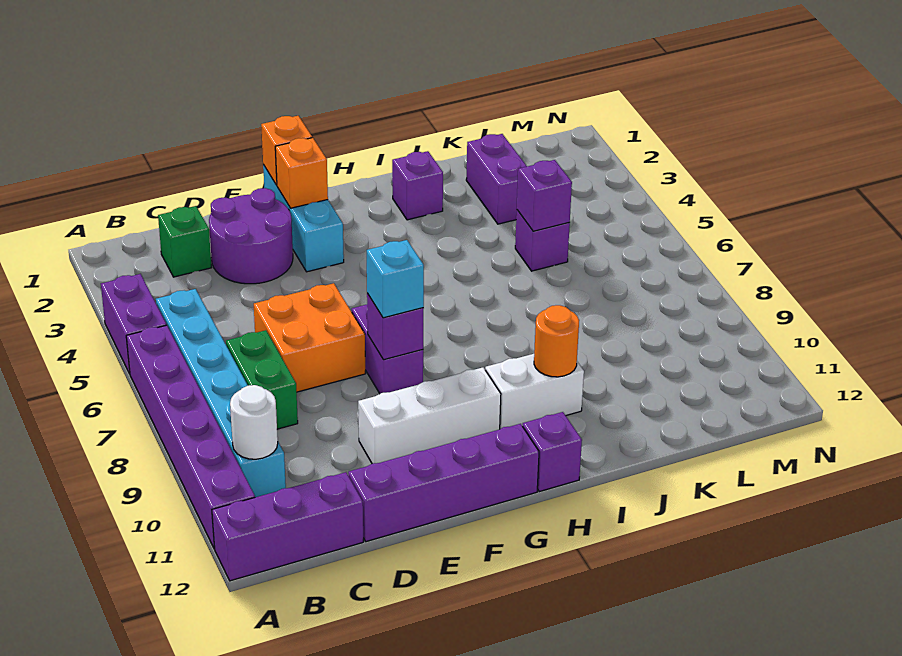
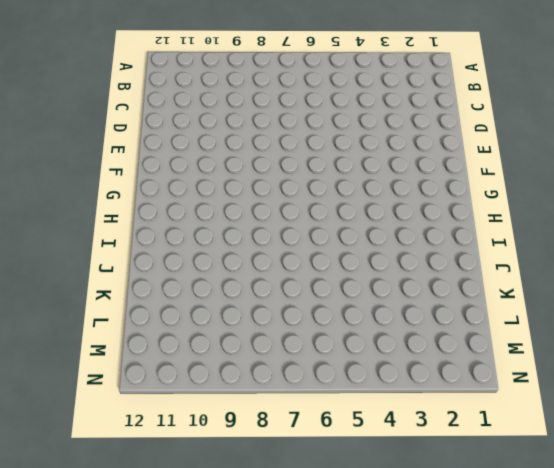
none -> purple brick A4:A5 level 1
none -> purple brick A6:A11 level 1
none -> purple brick A12:C12 level 1

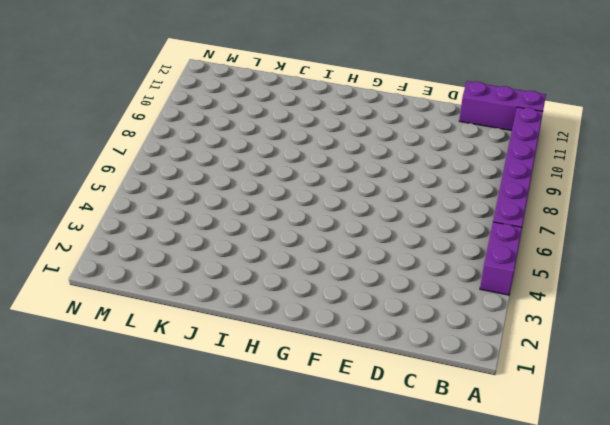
none -> cyan brick B5:B10 level 1
none -> green brick C2 level 1
none -> green brick C7:C8 level 1

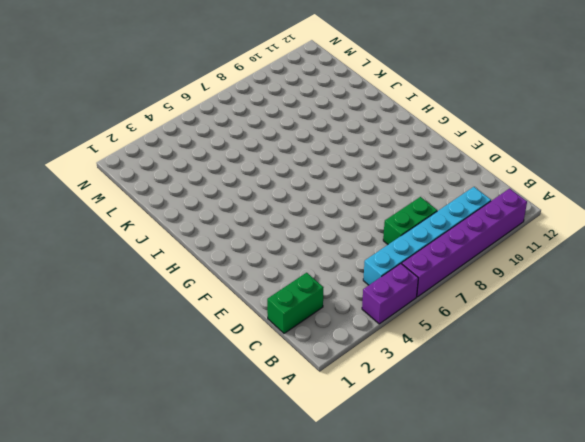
green brick C1:C2 level 1 -> green brick C2 level 1
none -> purple brick A12:C12 level 1
none -> purple round brick D2:E3 level 1
none -> orange brick D6:E7 level 1

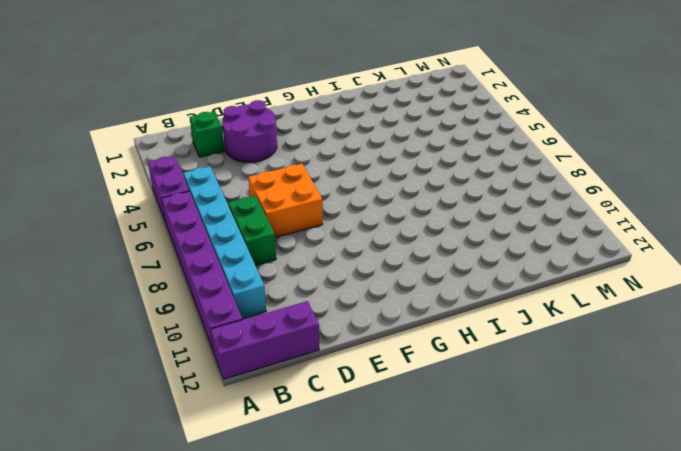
none -> purple brick D12:G12 level 1
none -> white brick E10:G10 level 1
none -> cyan brick F1:F3 level 1

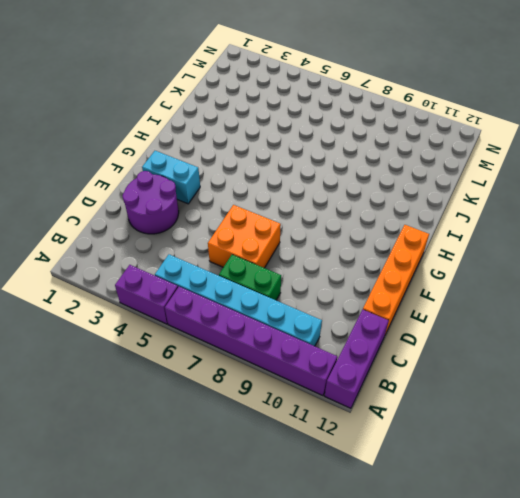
orange brick D12:G12 level 1 -> purple brick D12:G12 level 1
cyan brick F2:F3 level 1 -> cyan brick F1:F3 level 1
none -> green brick C2 level 1
none -> white brick E10:G10 level 1
none -> purple brick F7:F8 level 1

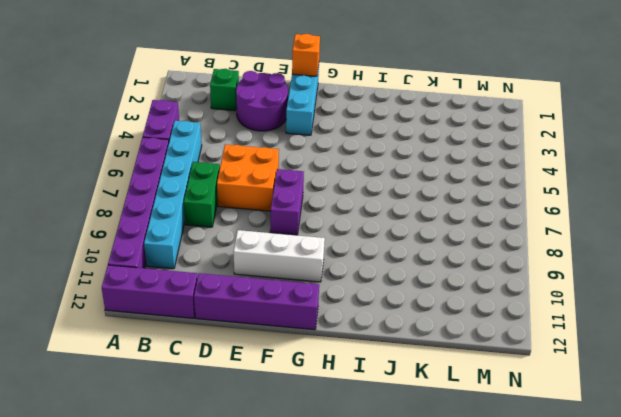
none -> white brick H10:I10 level 1
none -> purple brick H12 level 1
none -> purple brick I2 level 1

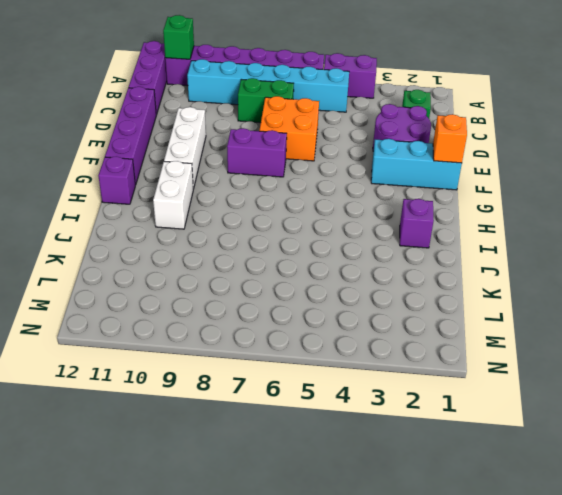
green brick A11 level 2 -> none
none -> purple brick K2:K3 level 1
none -> purple brick K5 level 1
none -> white round brick B10 level 2

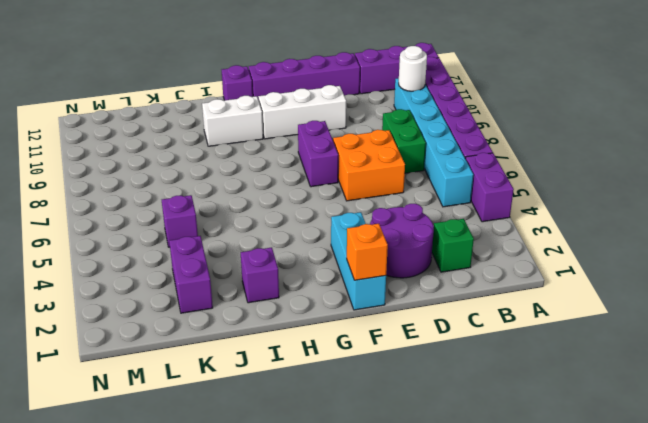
none -> orange brick F2 level 2
none -> purple brick F8 level 2
none -> orange round brick I10 level 2

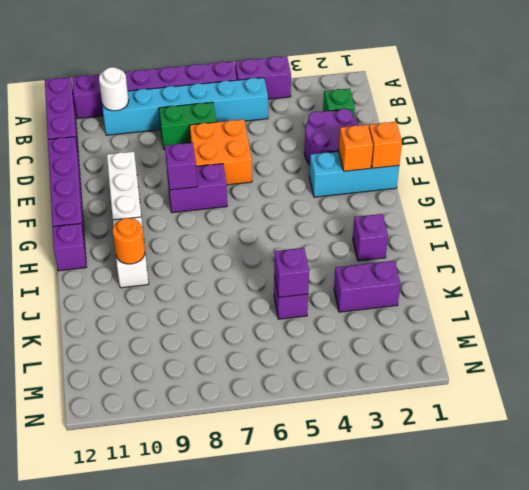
none -> cyan brick F8 level 3

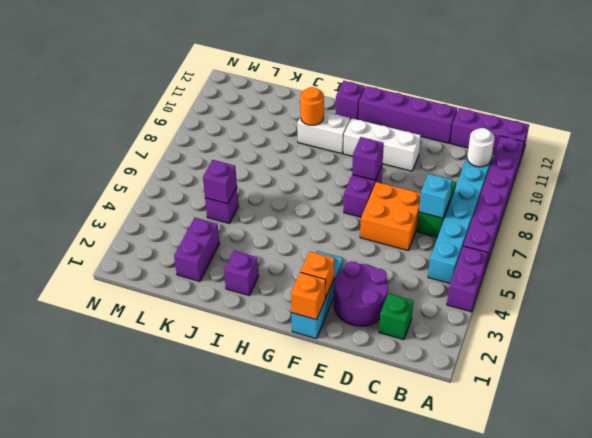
cyan brick C7 level 2 -> cyan brick F8 level 3

